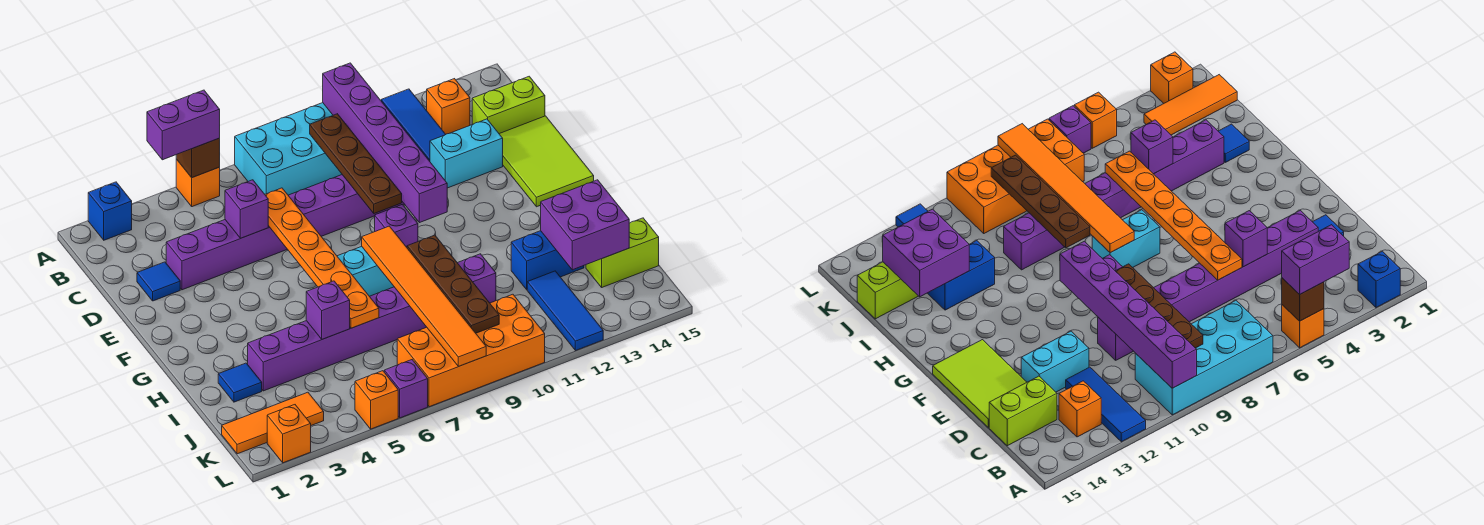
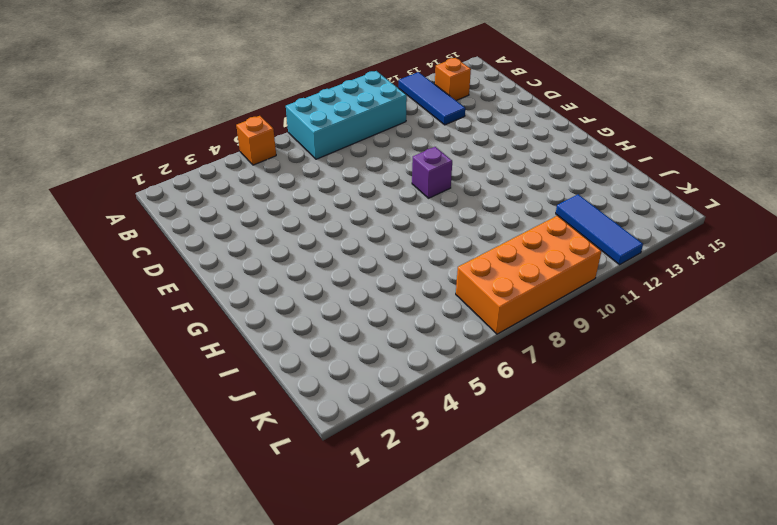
none -> blue brick A2 level 1
none -> lime brick C14:C15 level 1
none -> blue tile D2 level 1
none -> purple brick D3:D10 level 1

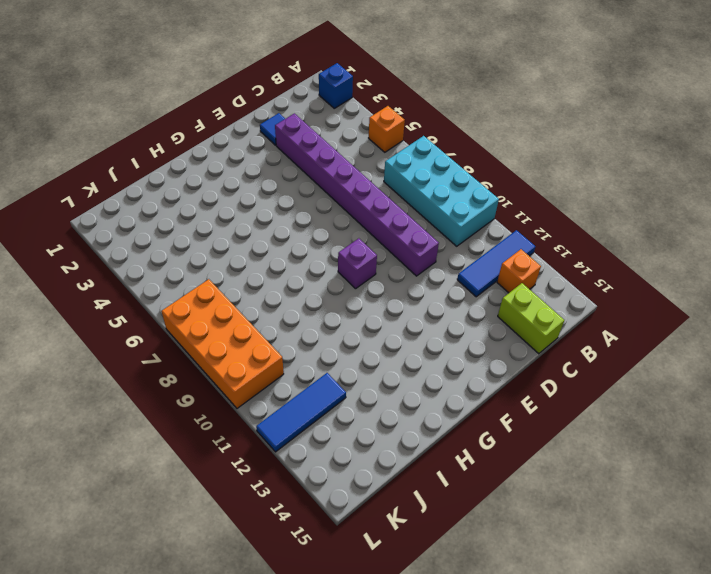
none -> cyan brick D12:D13 level 1
none -> lime tile D14:F15 level 1
none -> cyan brick G7:G8 level 1
none -> blue tile I2 level 1

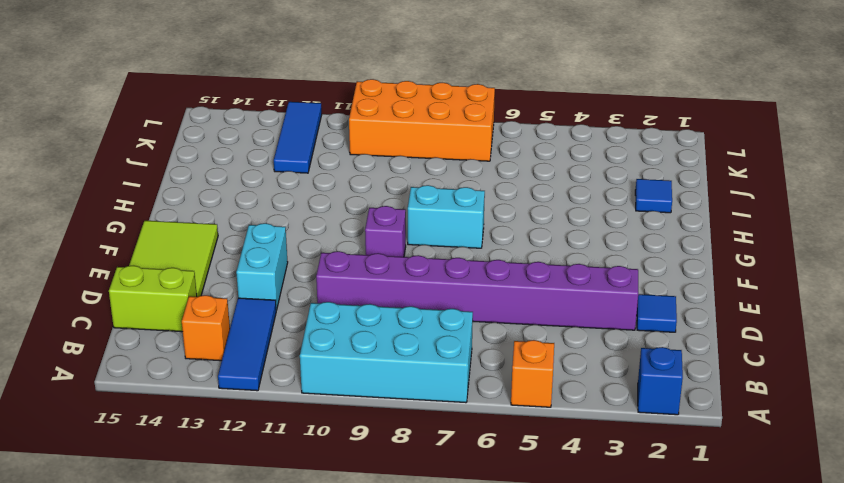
cyan brick D12:E12 level 1 -> cyan brick D12:D13 level 1
none -> purple brick I3:I10 level 1
none -> blue brick I12:I13 level 1
none -> lime brick J14:J15 level 1
none -> orange tile K1:K3 level 1

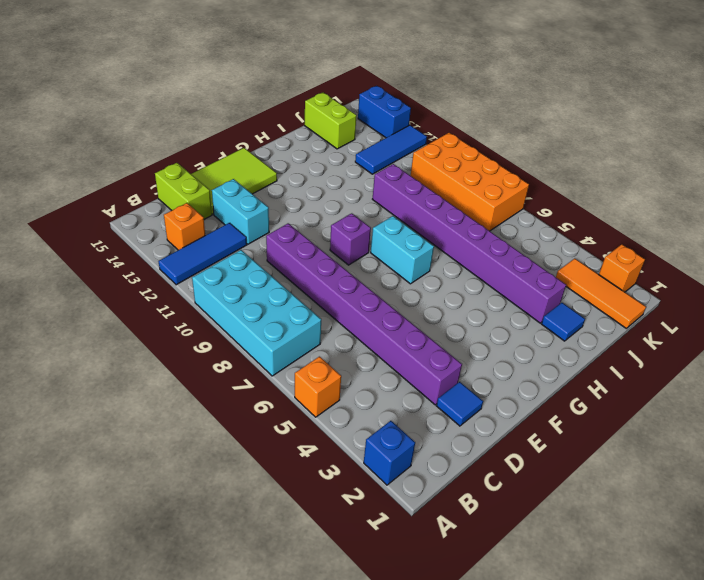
blue brick L13:L14 level 1 -> blue brick I12:I13 level 1
none -> orange brick L5 level 1
none -> purple brick L6 level 1
none -> brown brick A5 level 2
none -> purple brick A10:F10 level 2

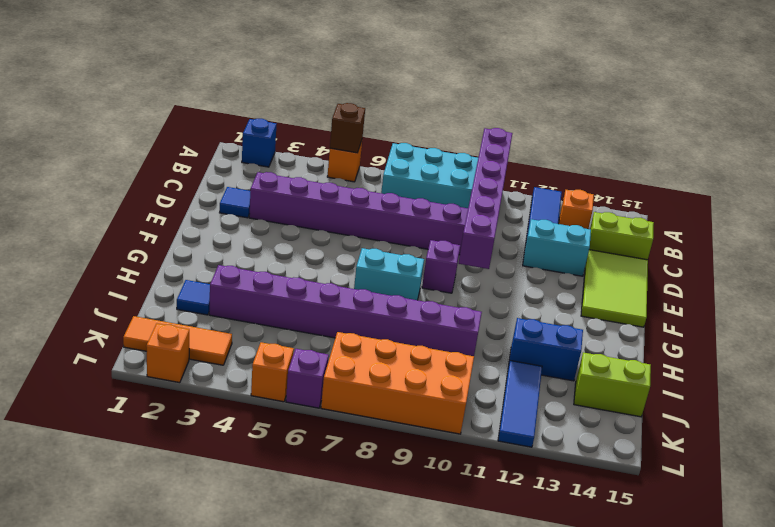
none -> brown plate B9:E9 level 2
none -> purple brick D5 level 2
none -> orange plate D6:I6 level 2
none -> orange tile G8:L8 level 2

